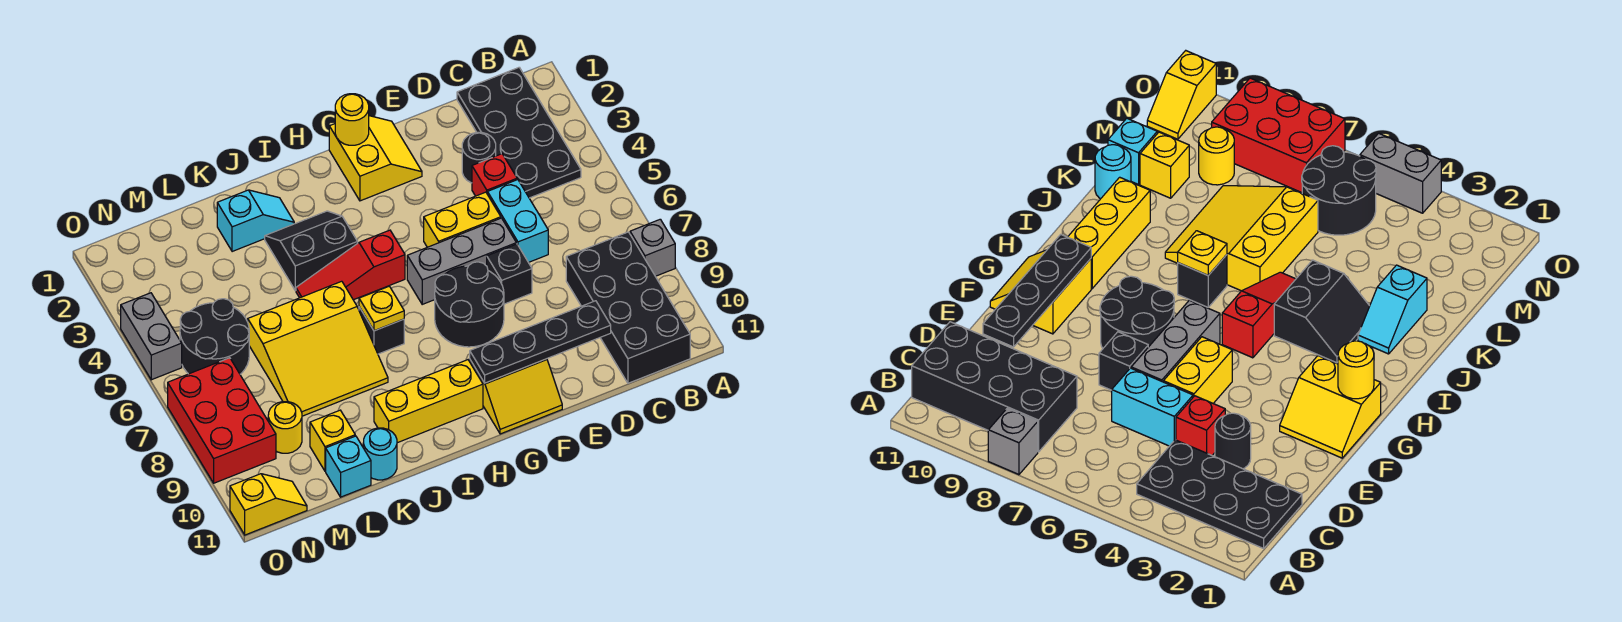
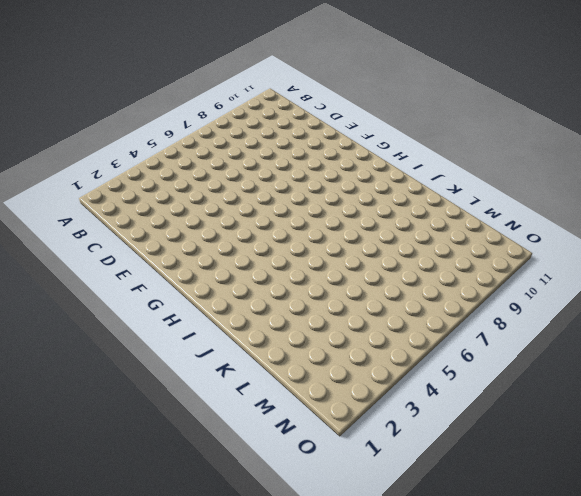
none -> grey brick A8 level 1
none -> black plate B1:C4 level 1
none -> black brick B8:C11 level 1

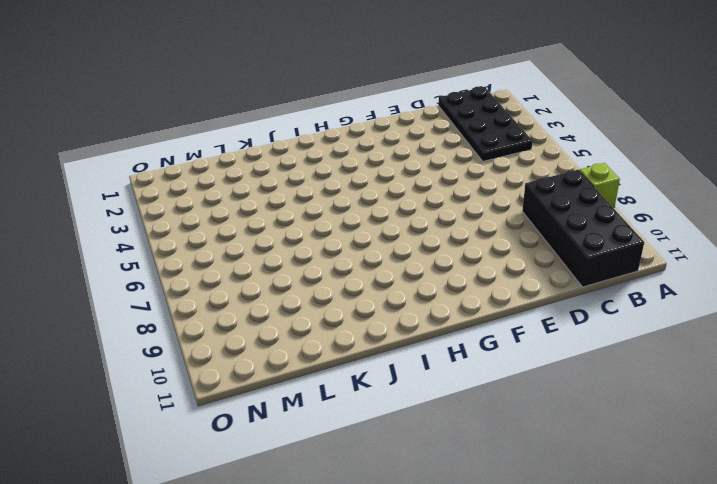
lime brick A8 level 1 -> grey brick A8 level 1
none -> black round brick D3 level 1
none -> red brick D4 level 1
none -> cyan brick D5:D6 level 1

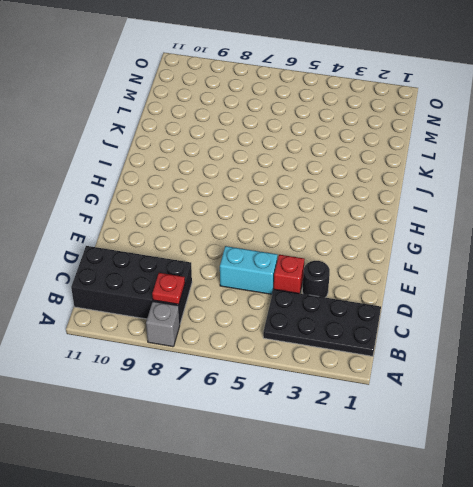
red plate B8 level 2 -> none
none -> yellow brick E5:F5 level 1
none -> grey brick E6:G6 level 1
none -> black brick E7 level 1

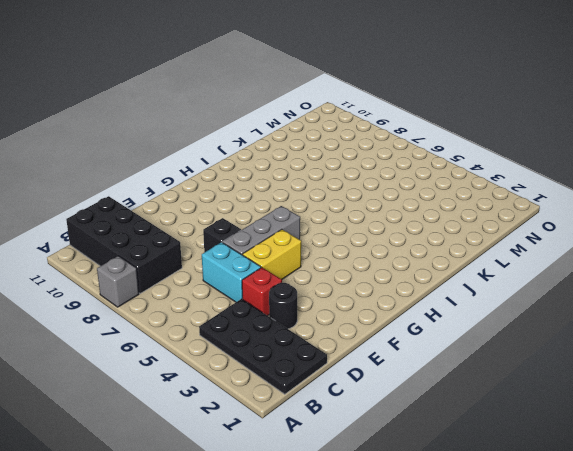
none -> yellow slope F1:G2 level 1 top G
none -> black round brick F7:G8 level 1
none -> yellow slope F10:G11 level 1 top 10

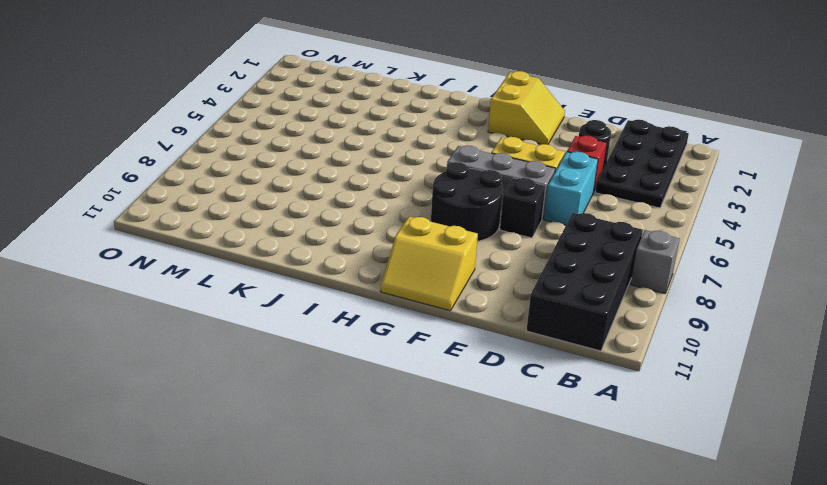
none -> red slope H5:J5 level 1 top H
none -> yellow brick H10:J10 level 1
none -> black slope I3:J4 level 1 top 4

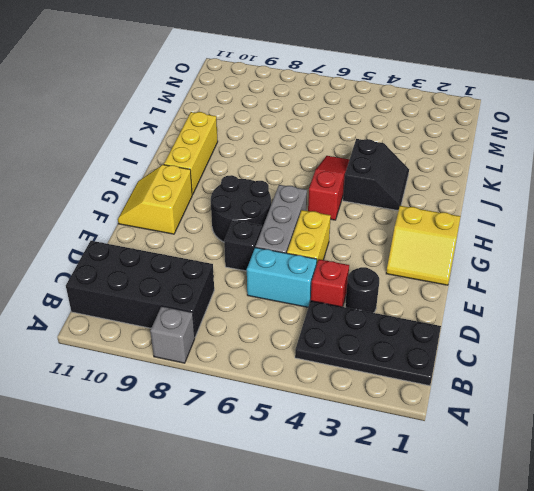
none -> black brick I7 level 1
none -> cyan slope J2:K2 level 1 top K
none -> yellow slope J6:L8 level 1 top 6

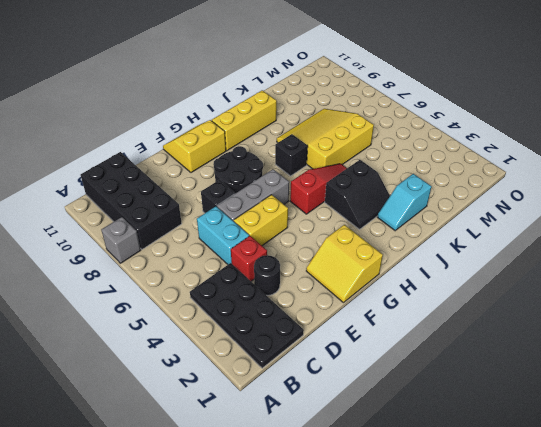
none -> cyan round brick K11 level 1
none -> yellow brick L10 level 1
none -> cyan brick L11 level 1

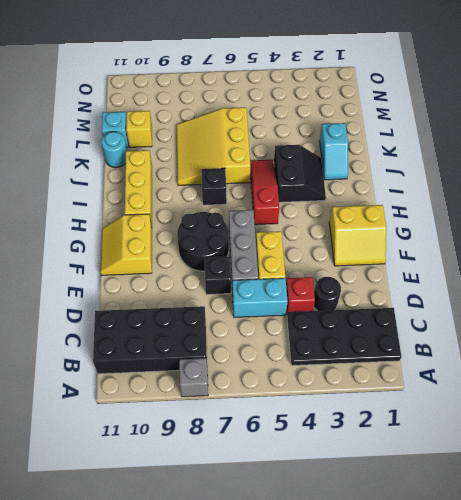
none -> black round brick M5:N6 level 1
none -> yellow round brick M9 level 1
none -> red brick N7:O9 level 1

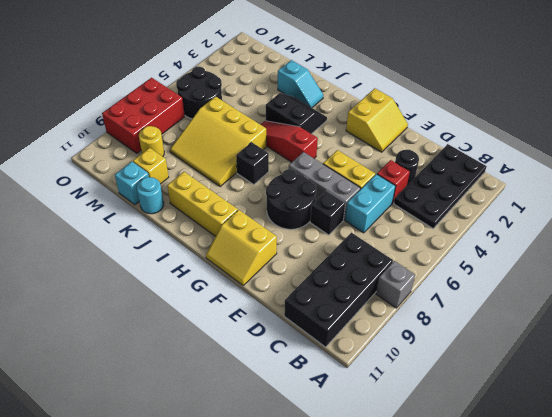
none -> yellow slope N11:O11 level 1 top O
none -> grey brick O4:O5 level 1
none -> black plate D10:G10 level 2

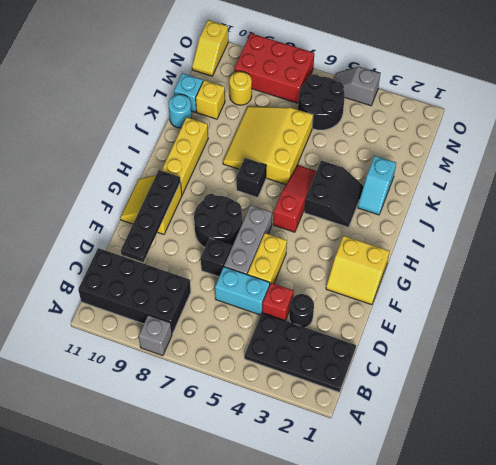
grey slope O4:O5 level 1 top 4 -> grey brick O4:O5 level 1
none -> yellow round brick G1 level 2
none -> yellow plate I7 level 2

